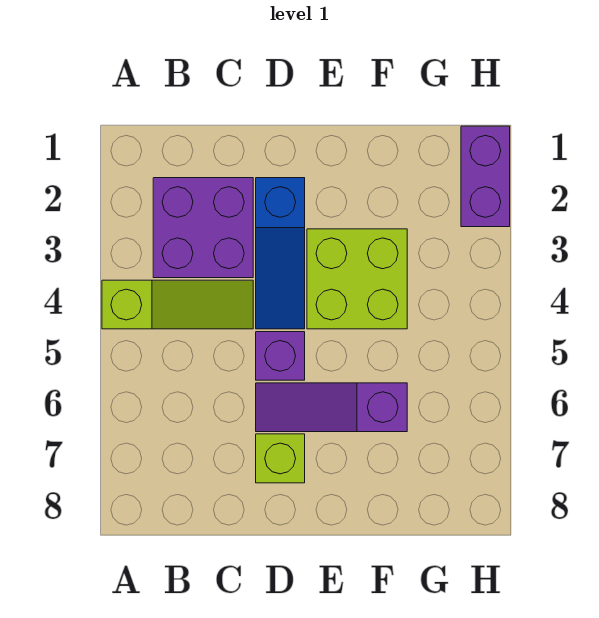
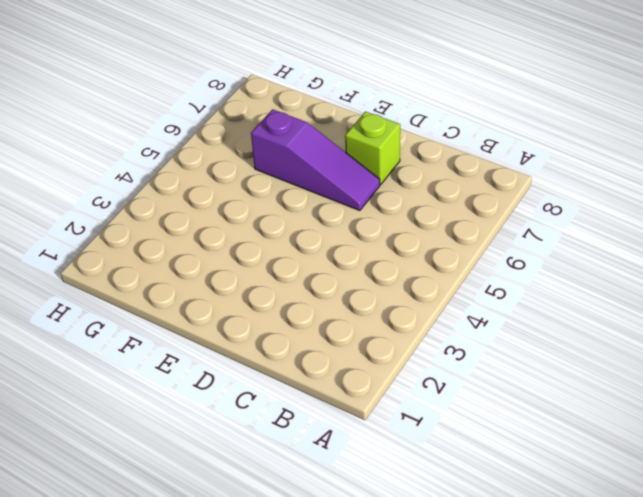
none -> lime slope A4:C4 level 1 top A
none -> purple brick B2:C3 level 1

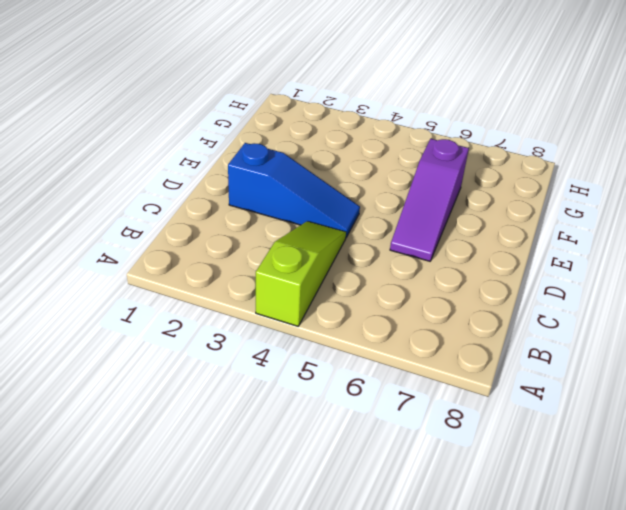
none -> purple brick B2:C3 level 1
none -> purple brick D5 level 1

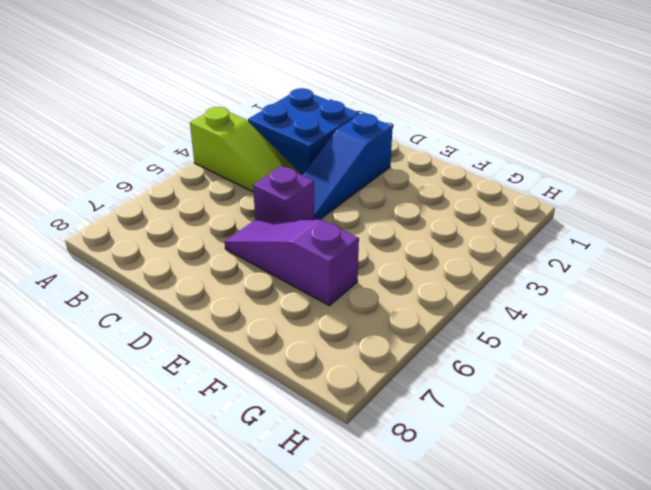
blue brick B2:C3 level 1 -> purple brick B2:C3 level 1
none -> lime brick D7 level 1
none -> lime brick E3:F4 level 1

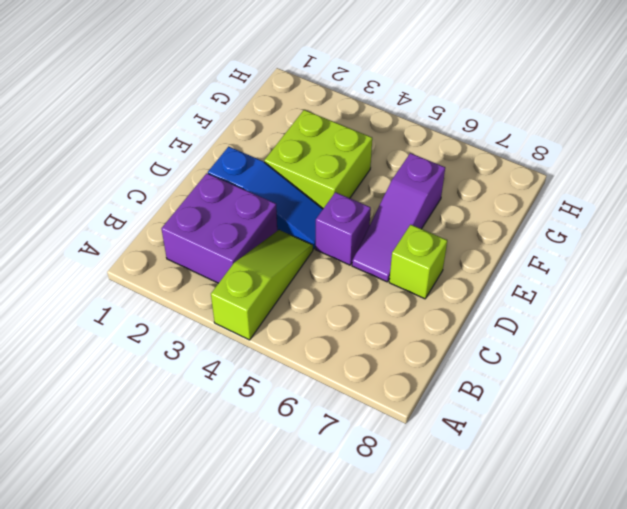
none -> purple brick H1:H2 level 1

